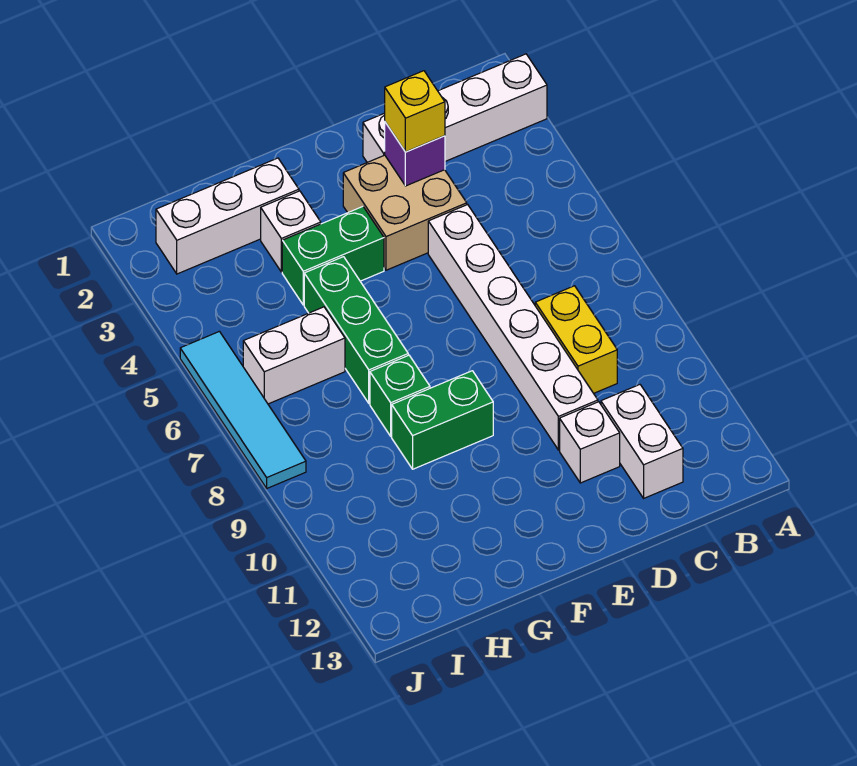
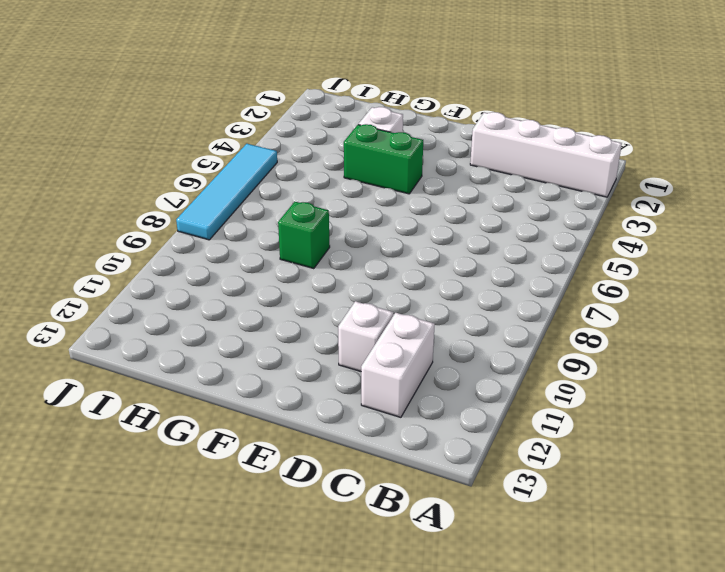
none -> yellow brick C8:C9 level 1
none -> tan brick D3:E4 level 1
none -> white brick D5:D10 level 1

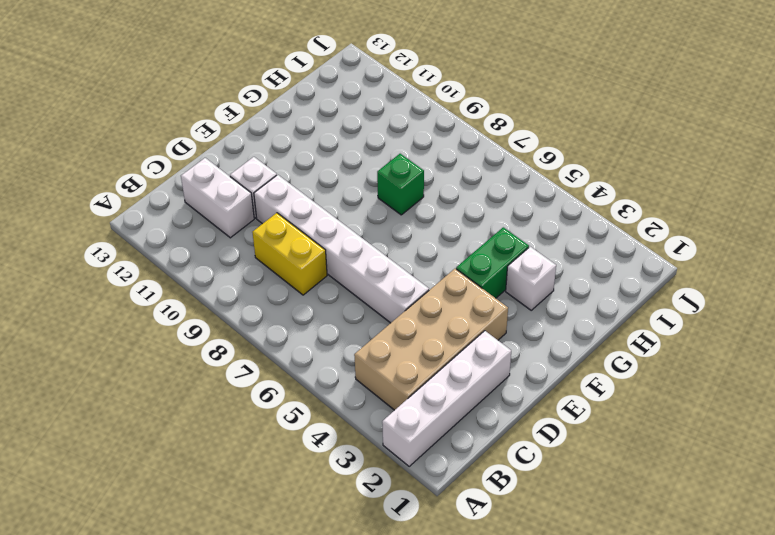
tan brick B3:E4 level 1 -> tan brick D3:E4 level 1
none -> green brick F9:G9 level 1
none -> white brick G2:I2 level 1
none -> green brick G5:G7 level 1

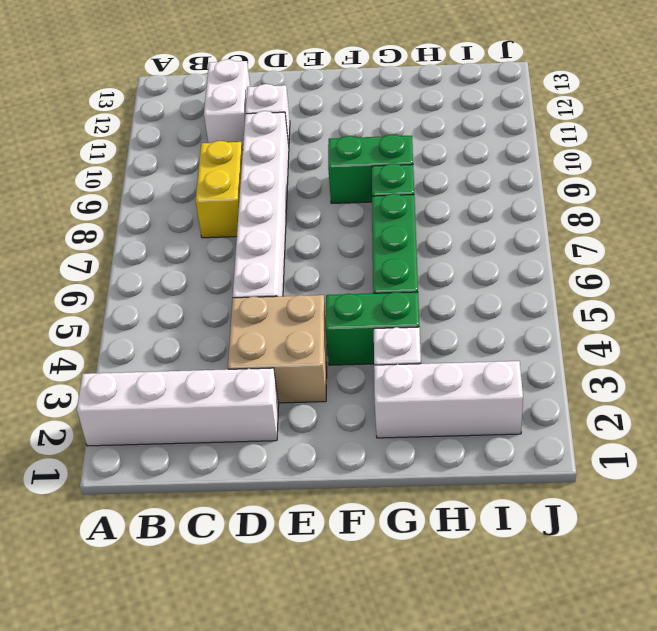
none -> white brick H6:I6 level 1
none -> cyan tile J5:J8 level 1
none -> purple brick D3 level 2

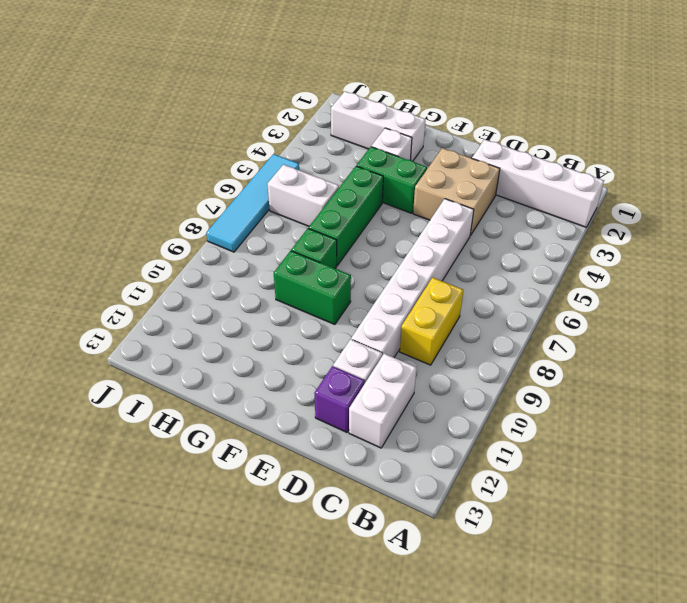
purple brick D12 level 1 -> purple brick D3 level 2
none -> yellow brick D3 level 3

